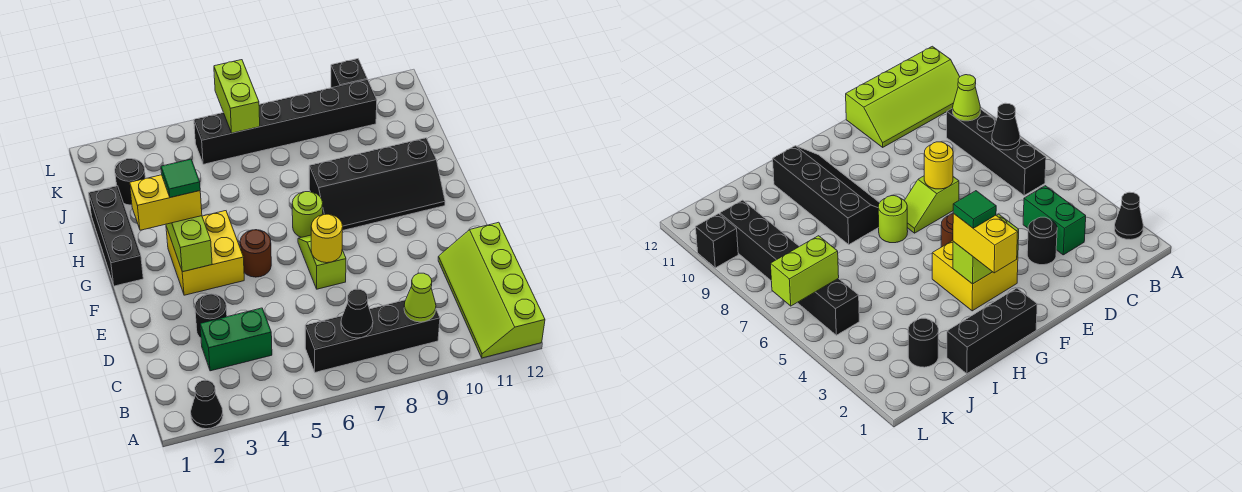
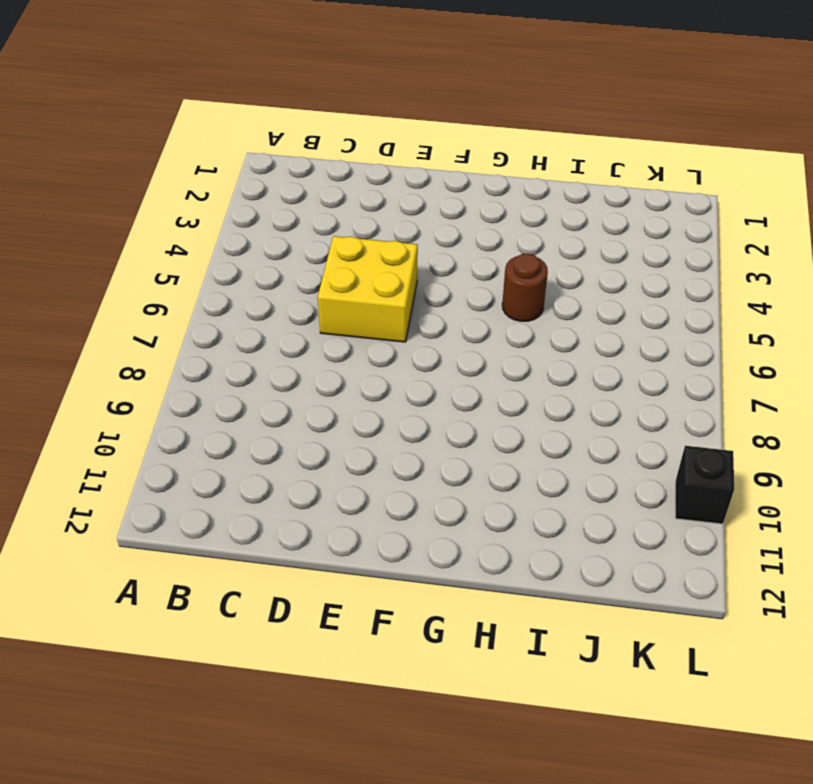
yellow brick D5:E6 level 1 -> yellow brick F3:G4 level 1
brown round brick H5 level 1 -> brown round brick F5 level 1
none -> black cone A2 level 1
none -> lime slope A11:D12 level 1 top 12
none -> black brick B6:B9 level 1

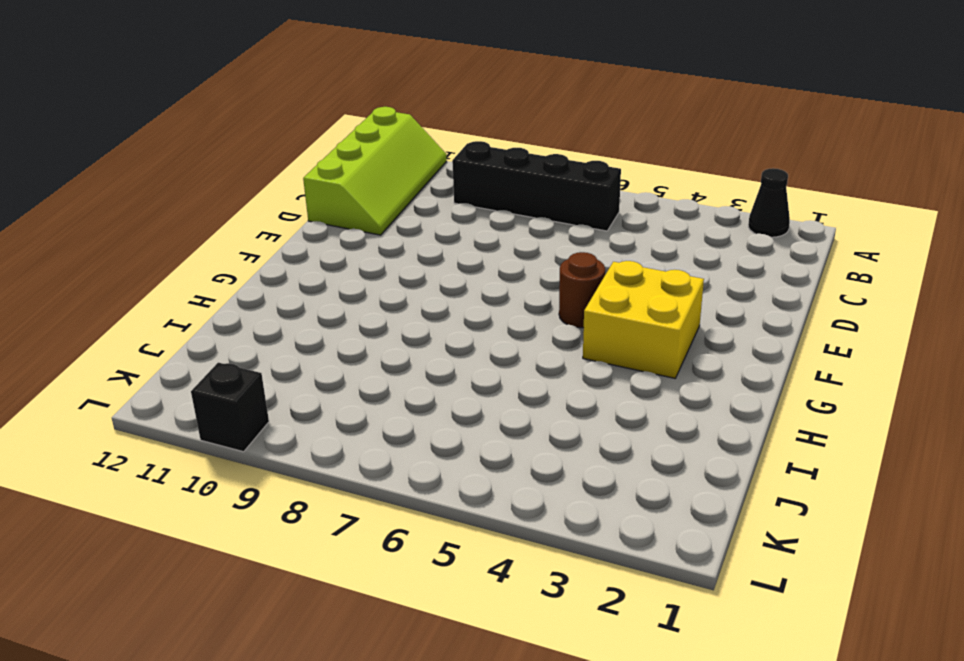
none -> green brick C3:C4 level 1
none -> black round brick D3 level 1
none -> lime slope E7:F7 level 1 top E

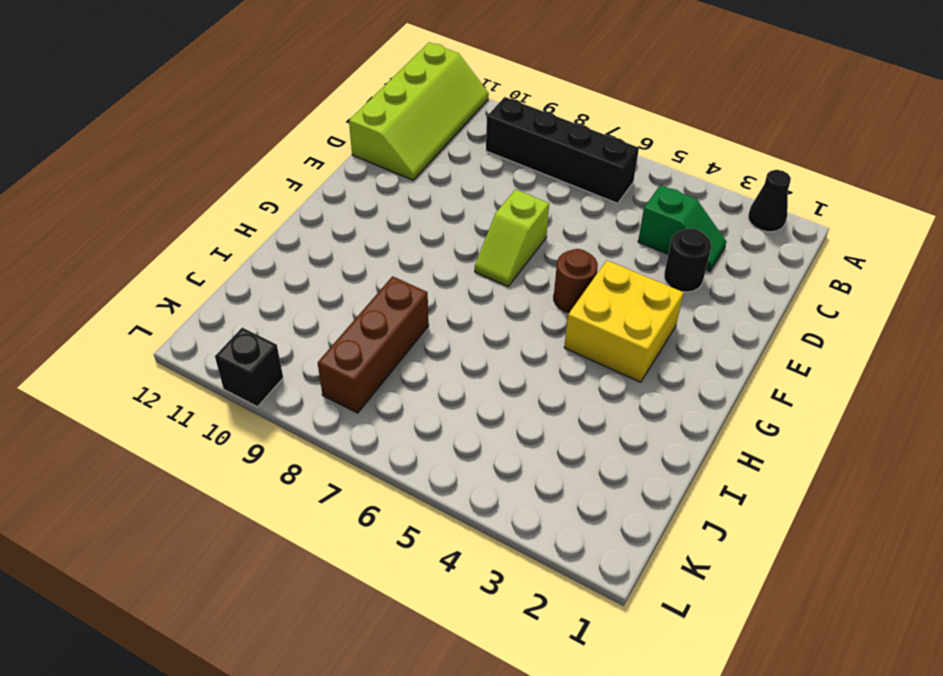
green slope C3:C4 level 1 top 4 -> green brick C3:C4 level 1
brown brick I8:K8 level 1 -> black brick K5:K10 level 1
none -> black brick G1:I1 level 1
none -> lime round brick G7 level 1
none -> black slope G8:H11 level 1 top H

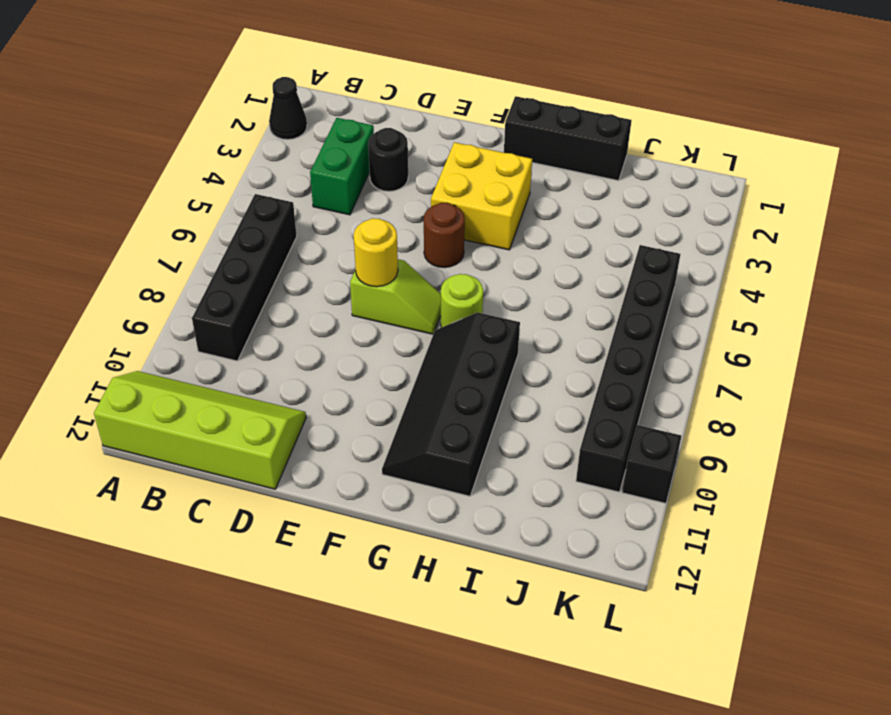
none -> black round brick J2 level 1
none -> black cone B7 level 2
none -> lime cone B9 level 2

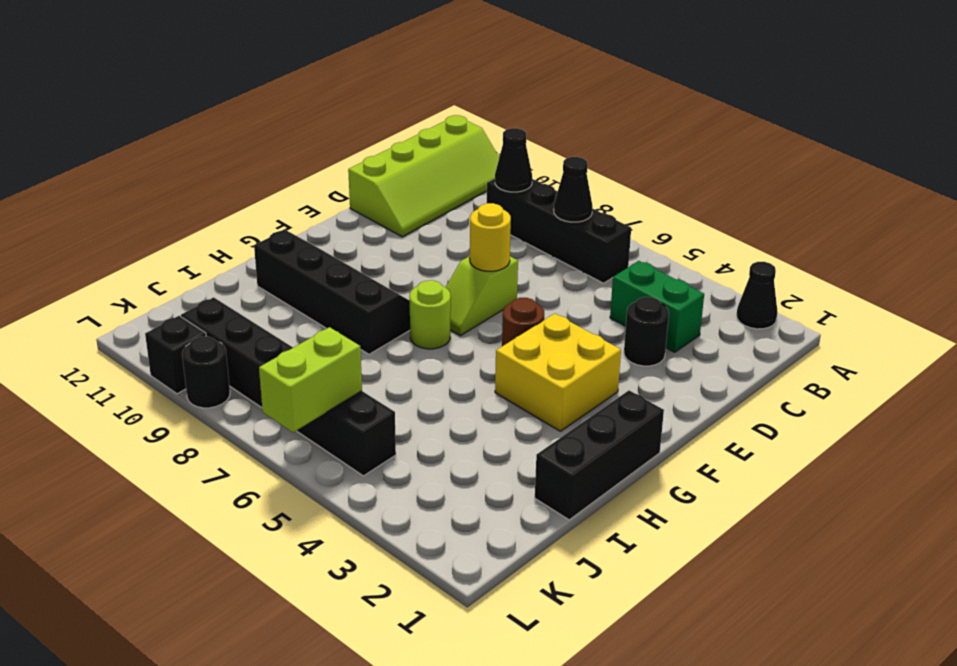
black cone B9 level 2 -> lime cone B9 level 2
black round brick L9 level 1 -> black round brick J2 level 1
none -> lime brick F3:G3 level 2
none -> yellow brick G2:G3 level 3
none -> green tile G3 level 4

